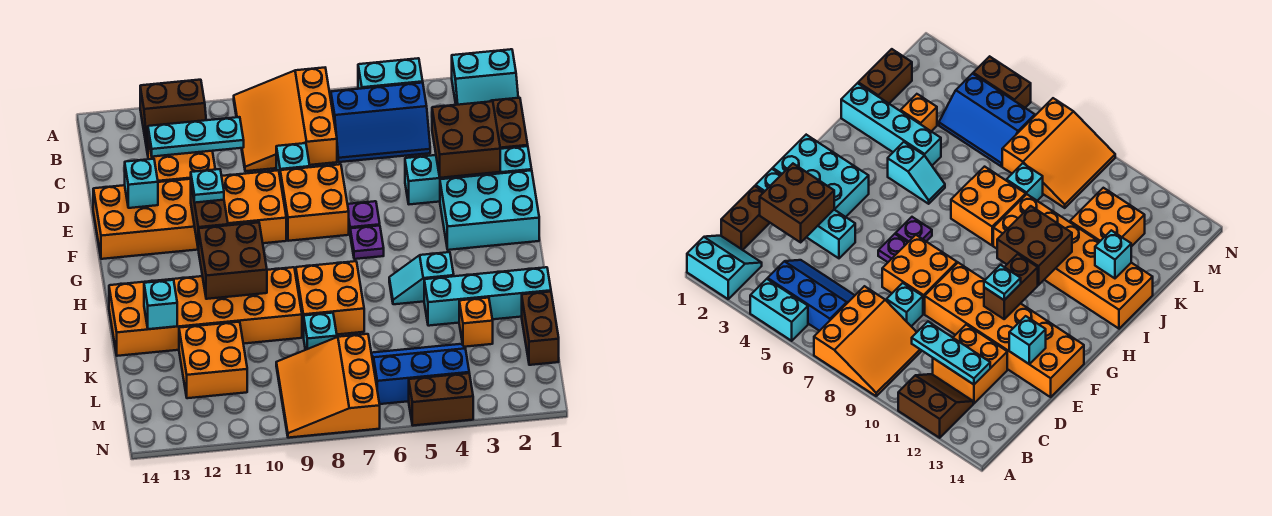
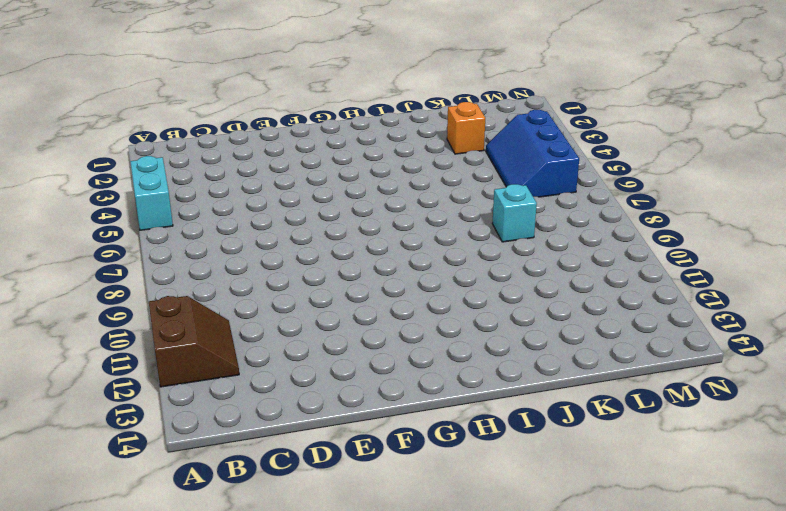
none -> cyan slope A1:B2 level 1 top A
none -> orange slope A7:C9 level 1 top 7
none -> blue slope B4:C6 level 1 top B
none -> brown brick C1:D1 level 1

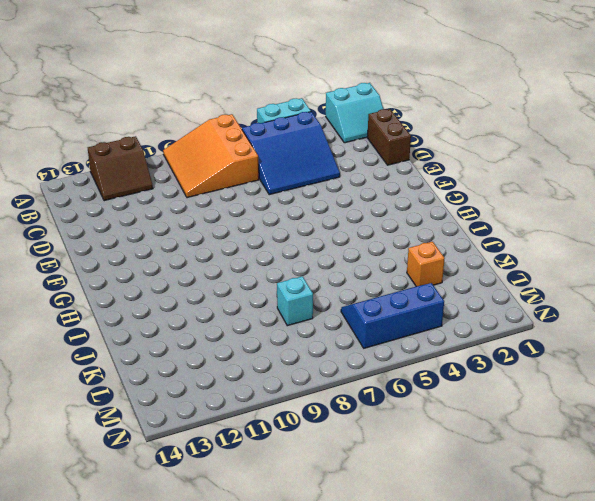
blue slope B4:D6 level 1 top B -> blue slope B4:C6 level 1 top B
none -> orange brick C11:D12 level 1
none -> cyan brick D8 level 1
none -> cyan brick E1:E4 level 1
none -> orange brick E7:F8 level 1

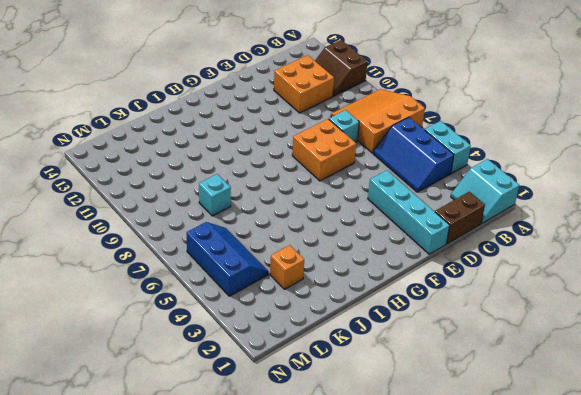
none -> orange brick E9:F14 level 1
none -> cyan brick F1:G3 level 1
none -> purple plate F6 level 1
none -> purple plate G6 level 1

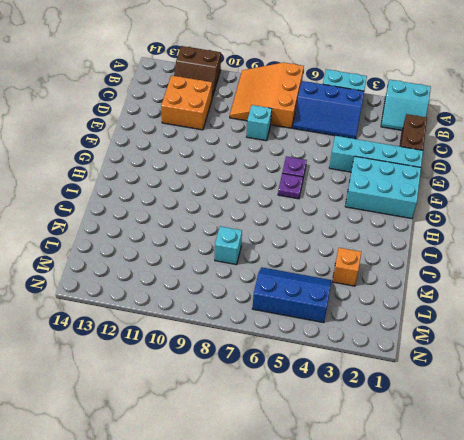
none -> orange brick E7:F8 level 1
none -> orange brick E9:F14 level 1
none -> cyan slope I4:I5 level 1 top 4
none -> orange brick I7:J8 level 1

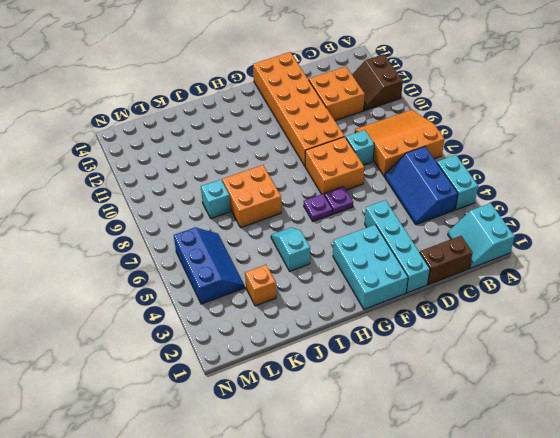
none -> orange brick I9:J14 level 1
none -> cyan brick J1:J4 level 1
none -> brown brick K1:L1 level 1
none -> orange brick K11:L12 level 1

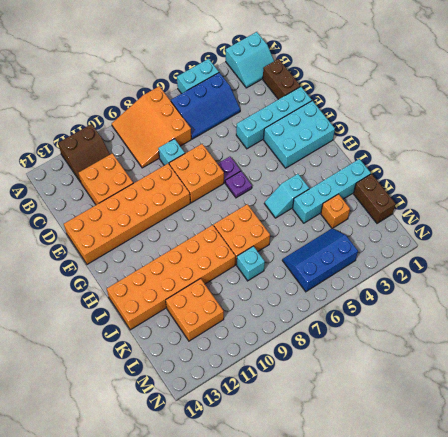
none -> orange slope L7:N9 level 1 top 7
none -> brown brick N4:N5 level 1
none -> cyan plate C10:C12 level 2
none -> brown brick D2:E3 level 2

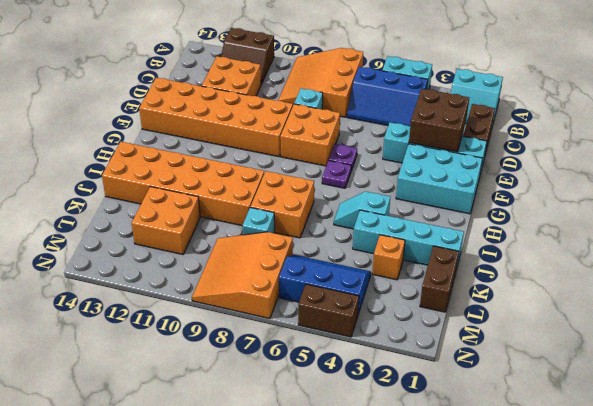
none -> cyan plate C10:C12 level 2
none -> cyan brick E13 level 2
none -> brown brick F11:G11 level 2
none -> brown brick H10:I11 level 2

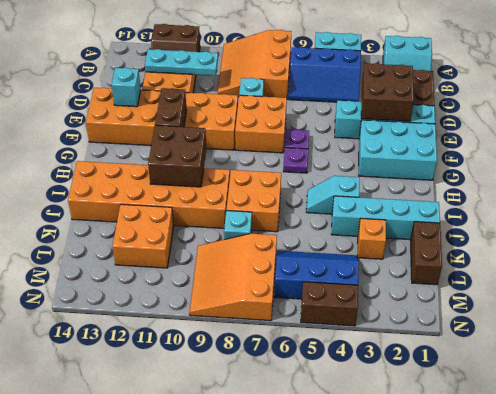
none -> cyan brick J13 level 2
none -> cyan plate F11 level 3

